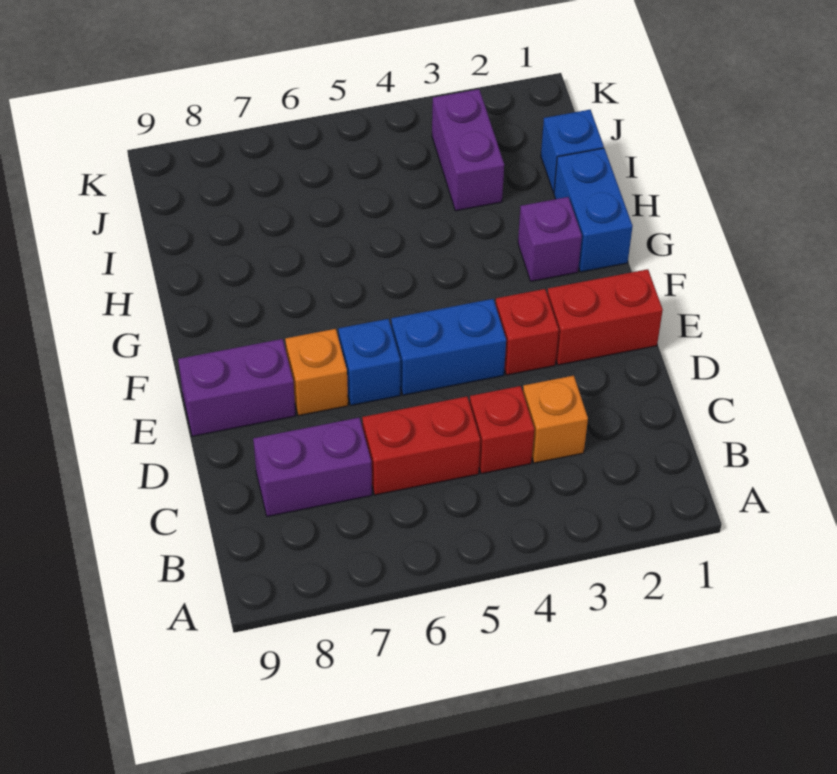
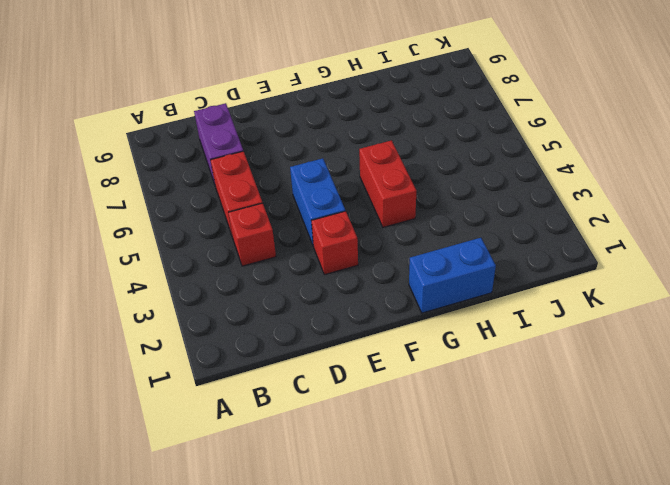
red brick G4:G5 level 1 -> red brick E1:E2 level 1
none -> orange brick C3 level 1
none -> blue brick E6 level 1
none -> orange brick E7 level 1

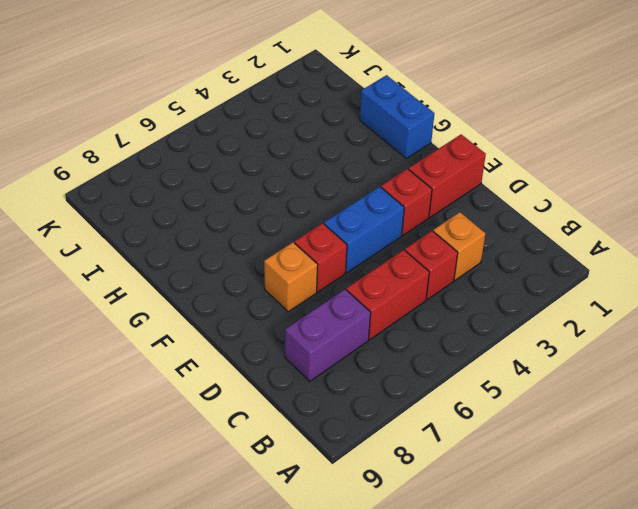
red brick E6 level 1 -> blue brick E6 level 1
none -> purple brick E8:E9 level 1
none -> purple brick G2 level 1
none -> blue brick I1 level 1

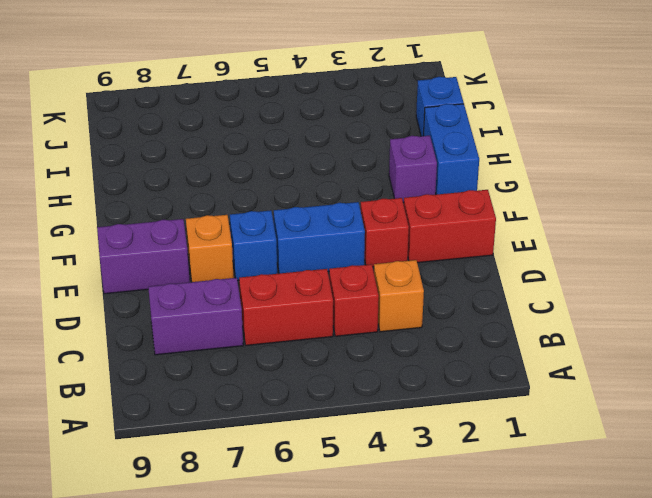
none -> purple brick I3:J3 level 1

